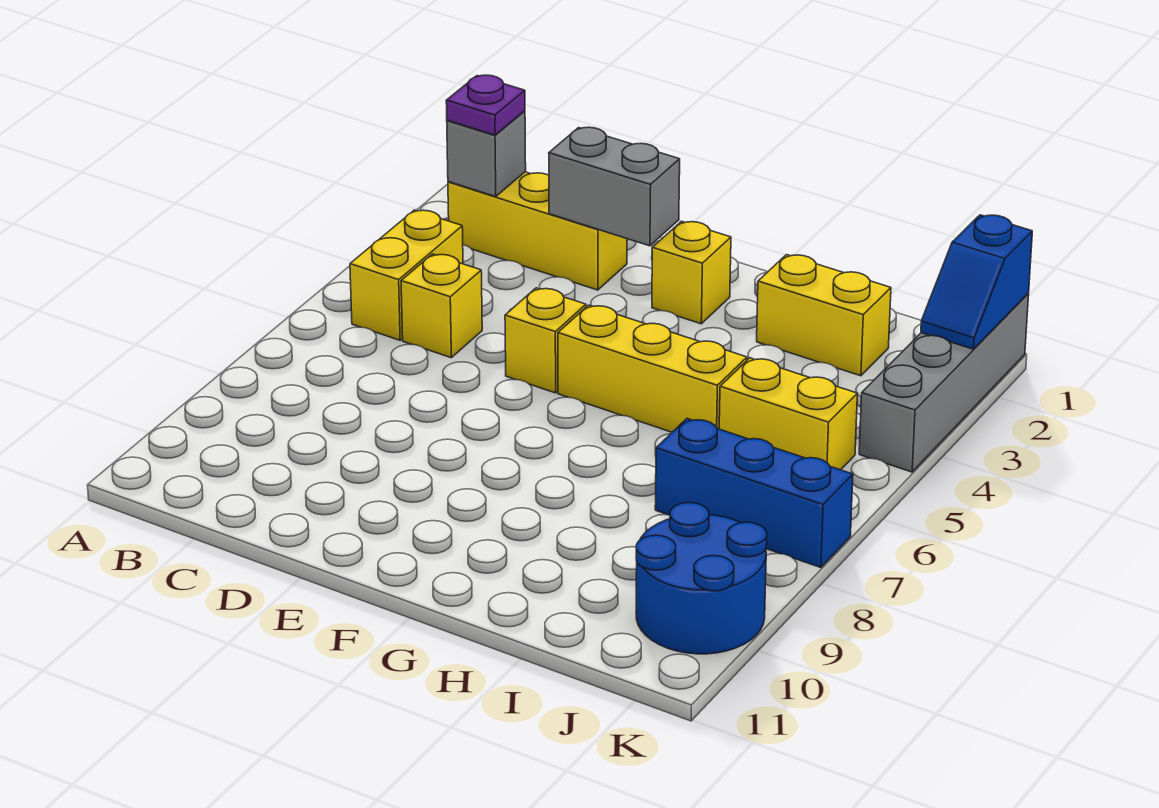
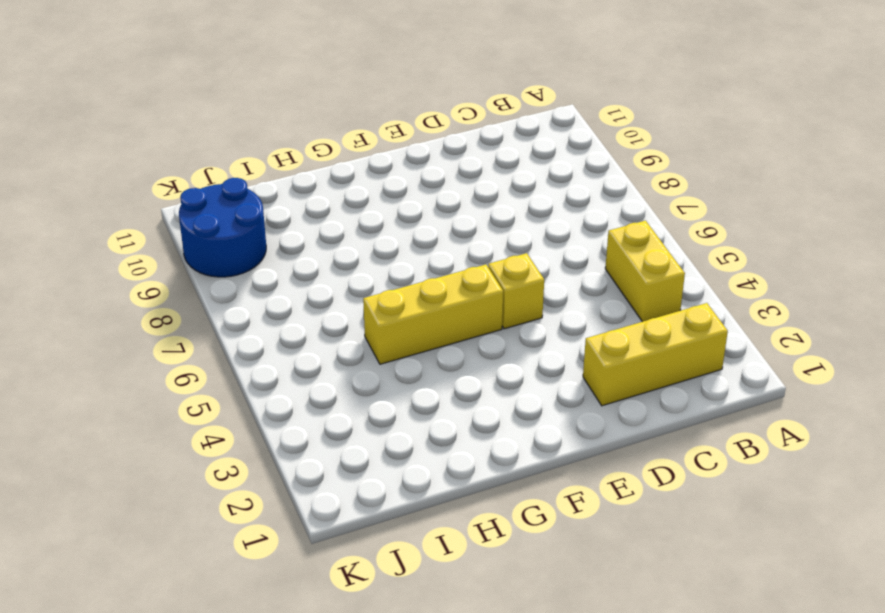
none -> yellow brick C5 level 1
none -> yellow brick F2 level 1
none -> yellow brick H2:I2 level 1

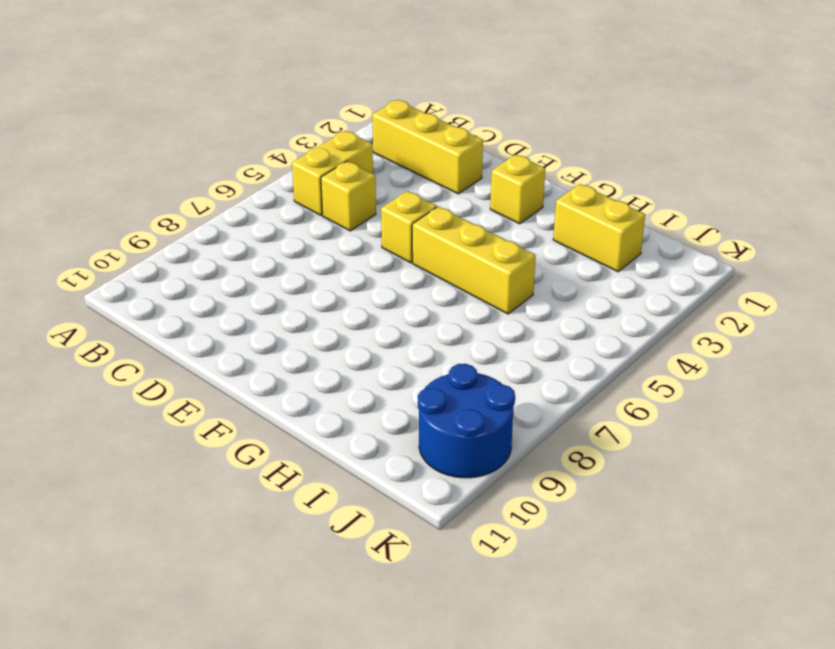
none -> yellow brick I5:J5 level 1
none -> blue brick I7:K7 level 1
none -> grey brick K1:K4 level 1

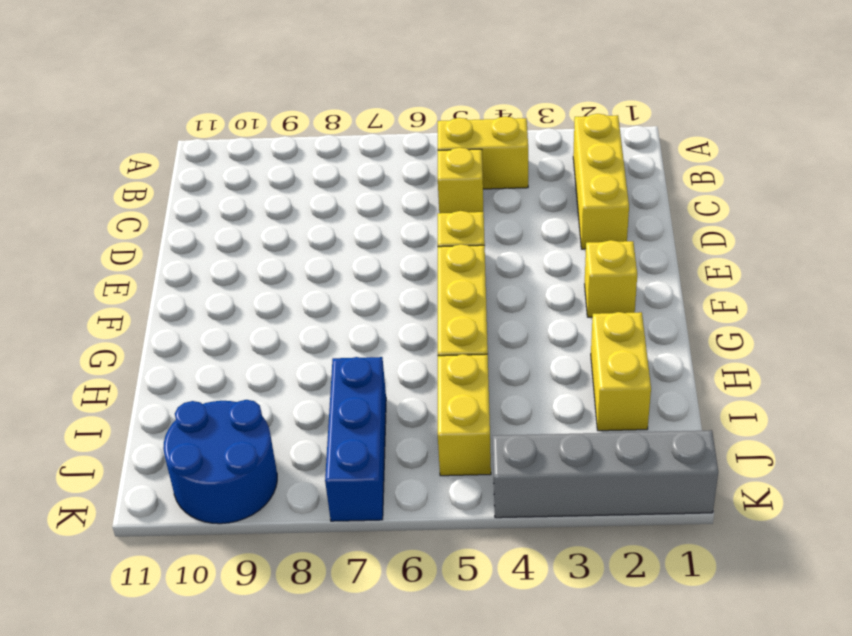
none -> grey brick B2 level 2
none -> grey brick D2:E2 level 2
none -> blue slope K1:K2 level 2 top 1

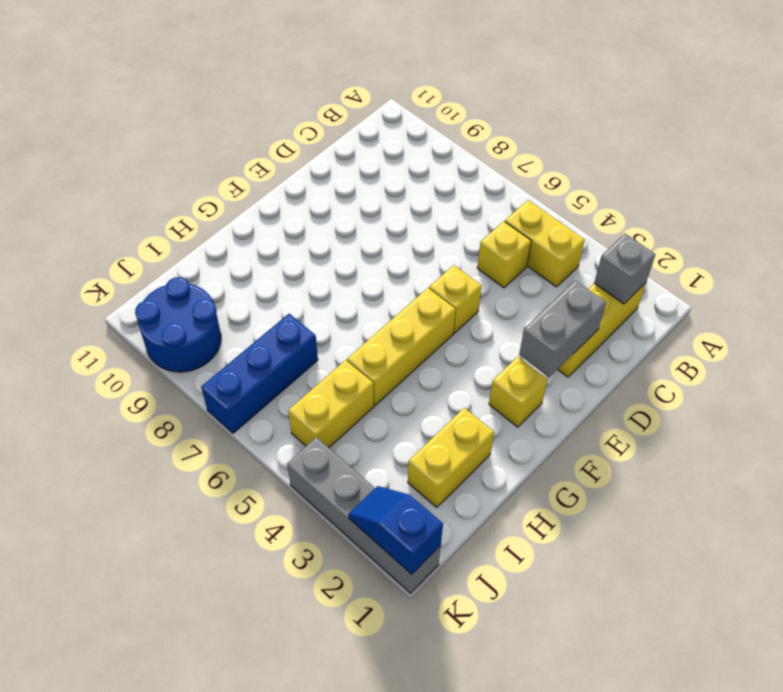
none -> purple plate B2 level 3

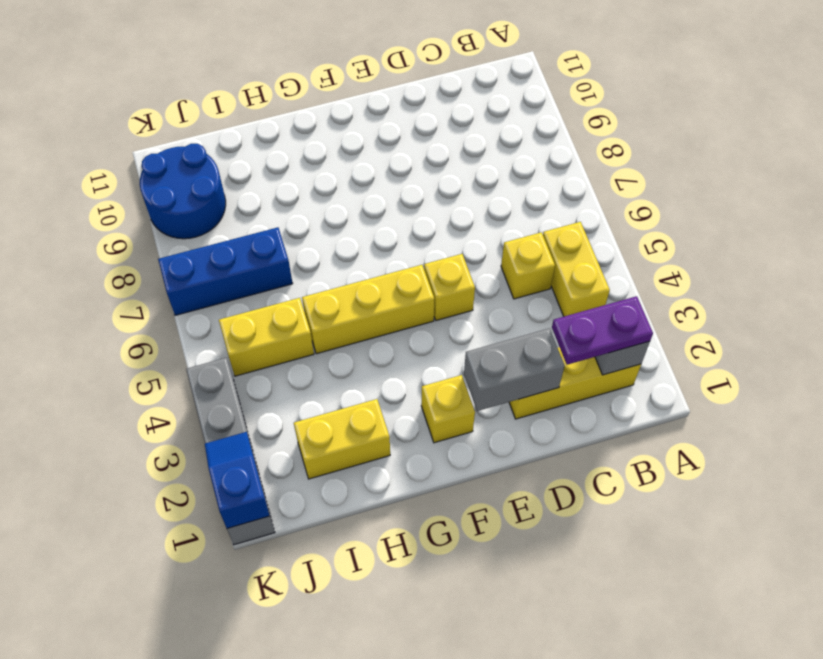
purple plate B2:C2 level 3 -> purple plate B2 level 3

